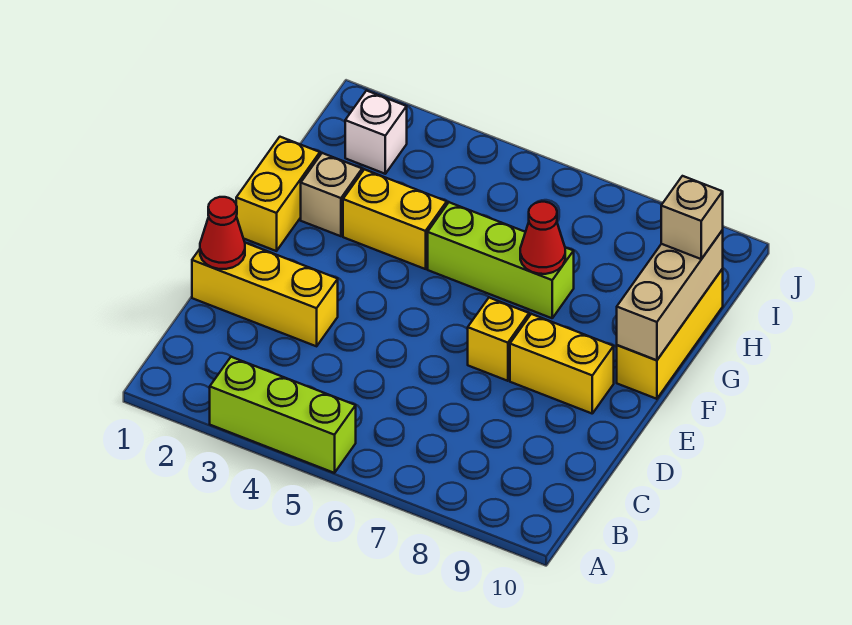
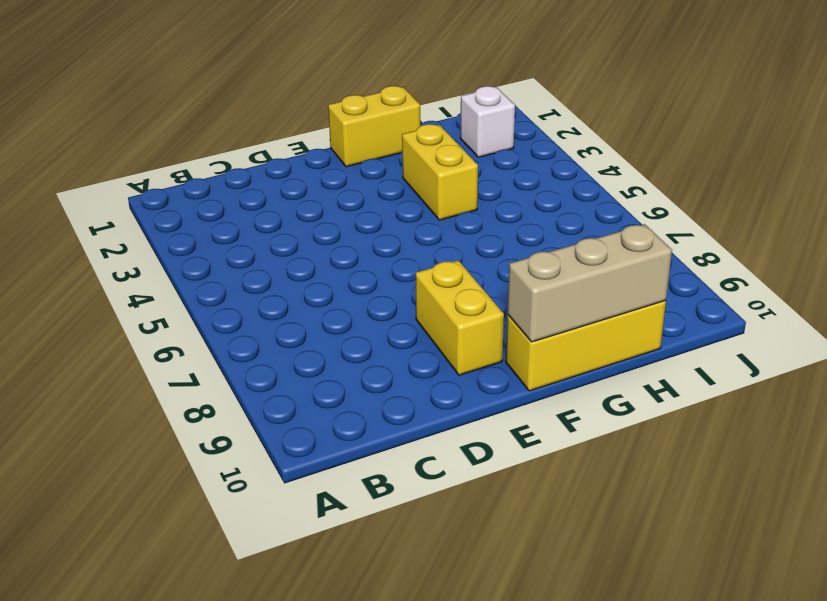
none -> lime brick A3:A5 level 1
none -> yellow brick D1:D3 level 1
none -> yellow brick E7 level 1

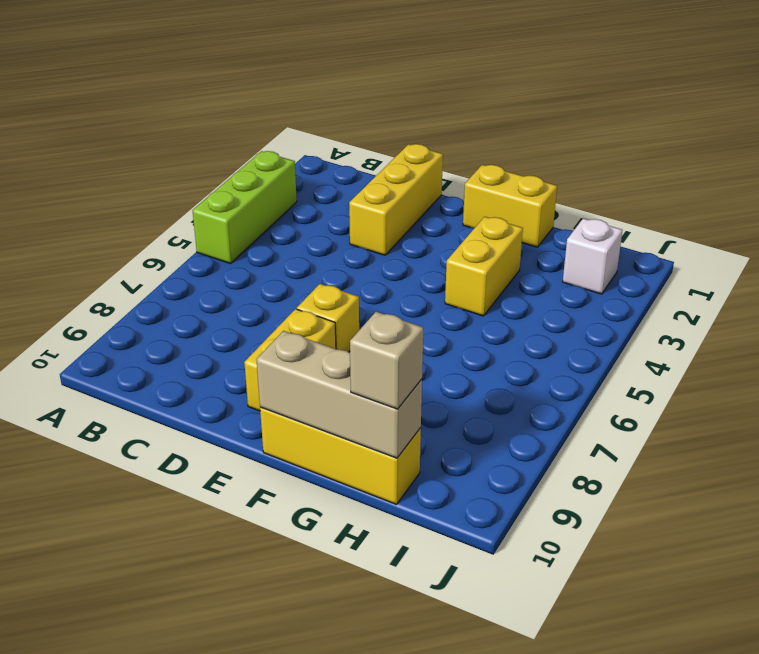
none -> tan brick G2 level 1
none -> lime brick G5:G7 level 1
none -> red cone D1 level 2

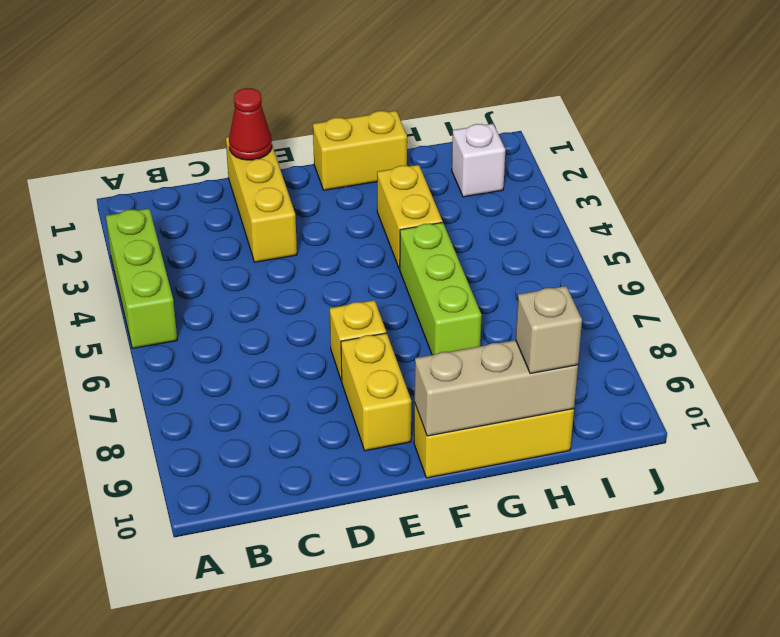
none -> tan brick G2 level 1
none -> red cone G7 level 2

